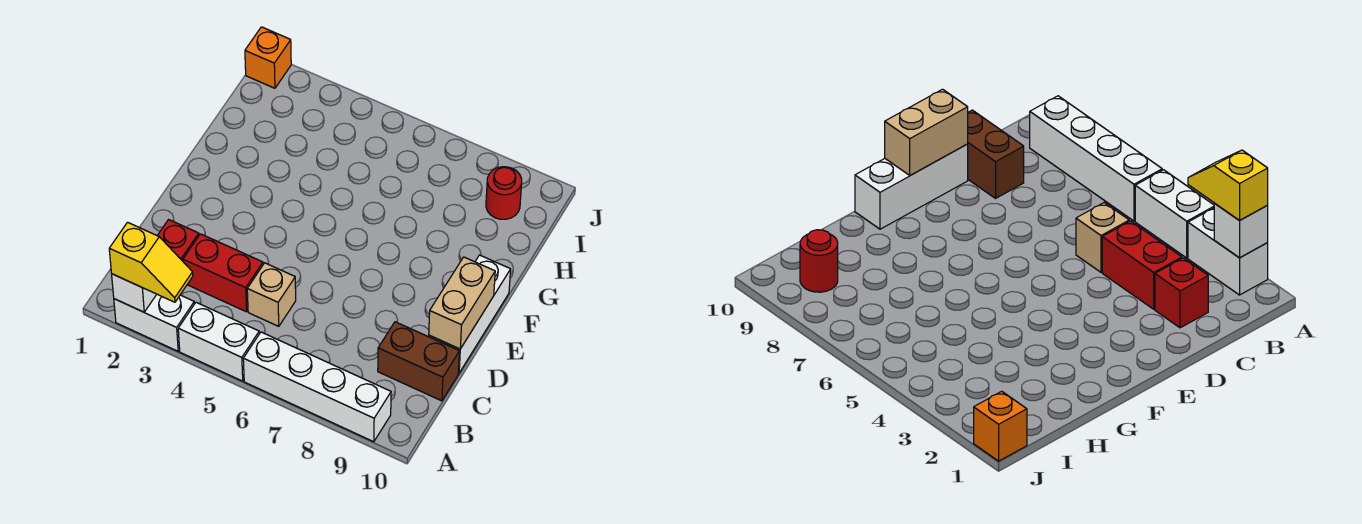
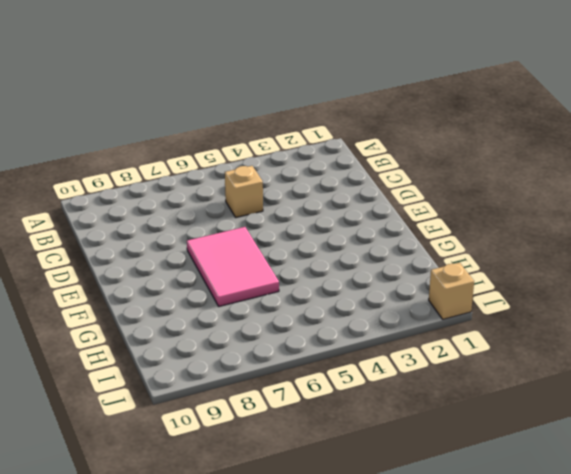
pink tile E6:G7 level 1 -> none
tan brick J1 level 1 -> orange brick J1 level 1
none -> white brick A2:A3 level 1
none -> white brick A4:A5 level 1
none -> white brick A6:A9 level 1

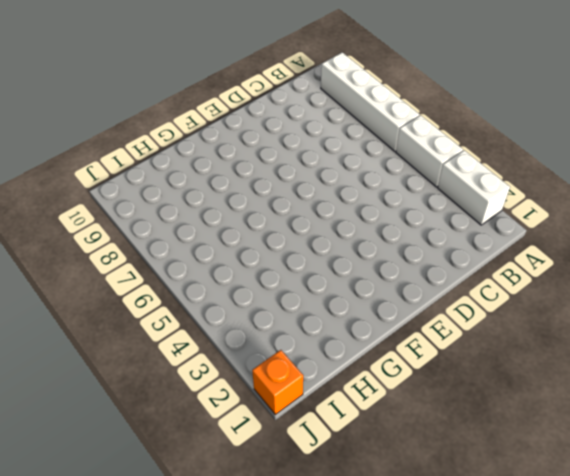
none -> red brick C2 level 1
none -> red brick C3:C4 level 1
none -> tan brick C5 level 1

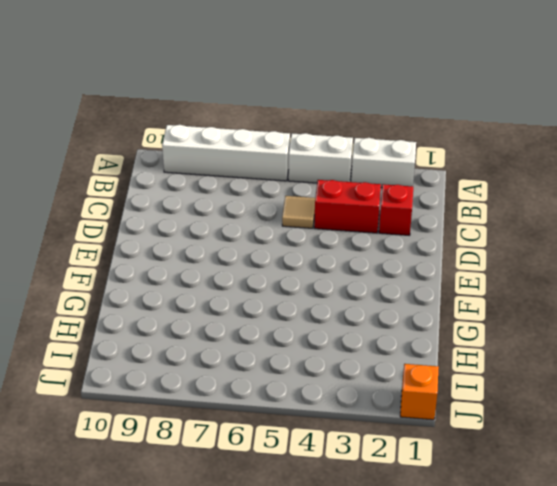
tan tile C5 level 1 -> tan brick C5 level 1
none -> brown brick C9:C10 level 1
none -> white brick D10:F10 level 1
none -> red round brick I9 level 1

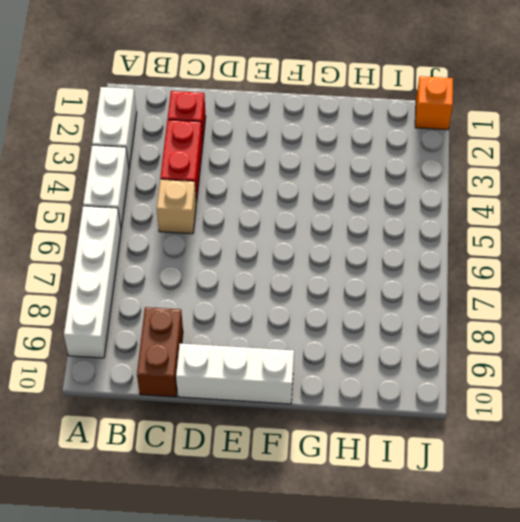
none -> red round brick I9 level 1
none -> white brick A2 level 2
none -> tan brick D10:E10 level 2

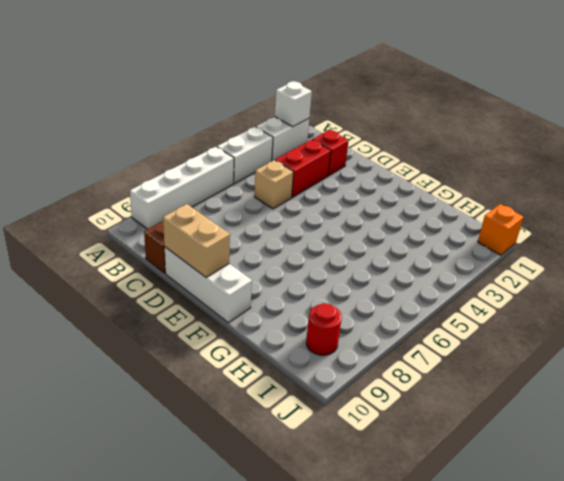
none -> yellow slope A2:A3 level 3 top 2

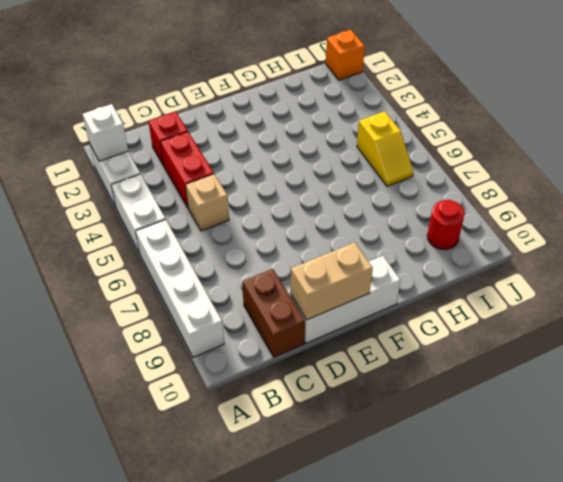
yellow slope I5:I6 level 1 top 5 -> yellow slope A2:A3 level 3 top 2

